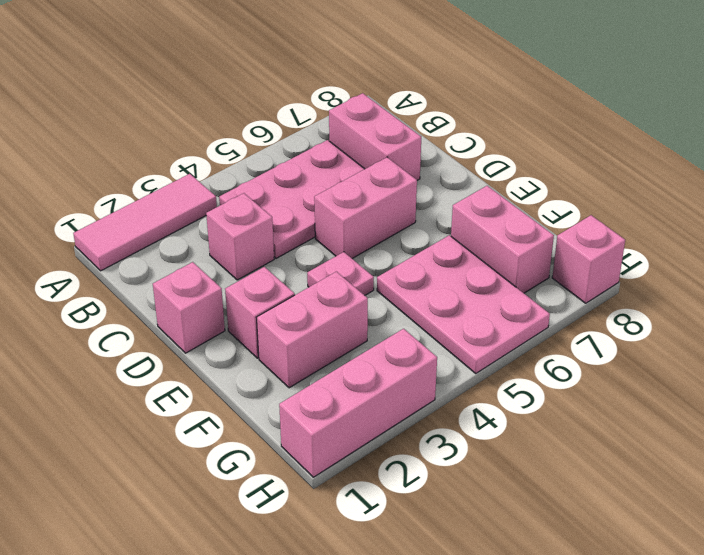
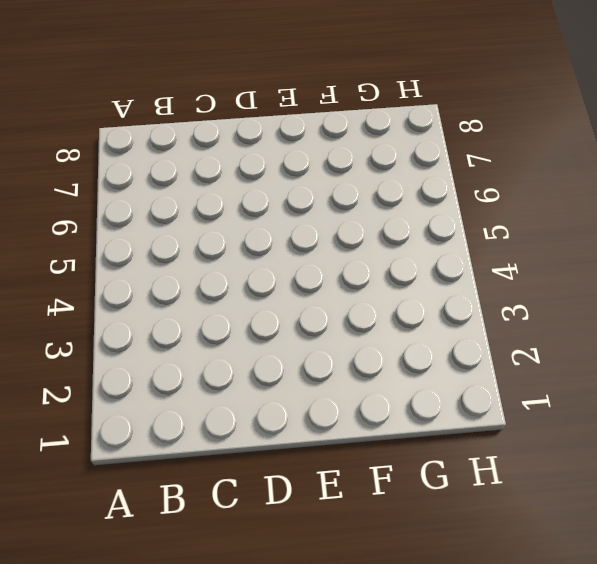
none -> pink tile A1:A3 level 1
none -> pink plate B4:C6 level 1
none -> pink brick B7:C7 level 1

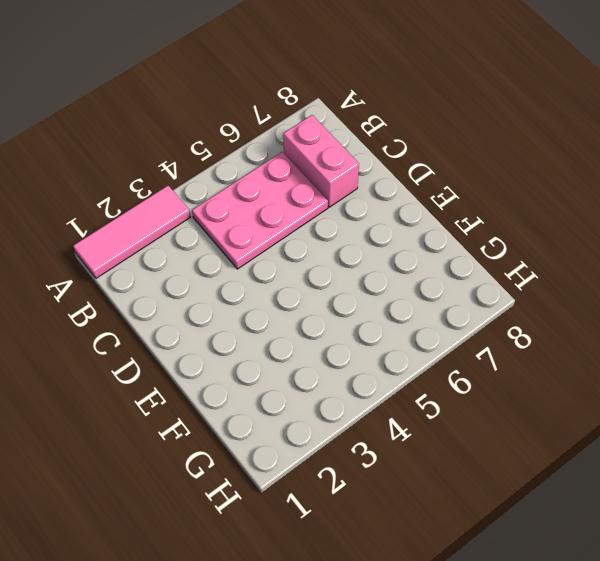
none -> pink brick C3 level 1
none -> pink brick D1 level 1
none -> pink brick D5:D6 level 1

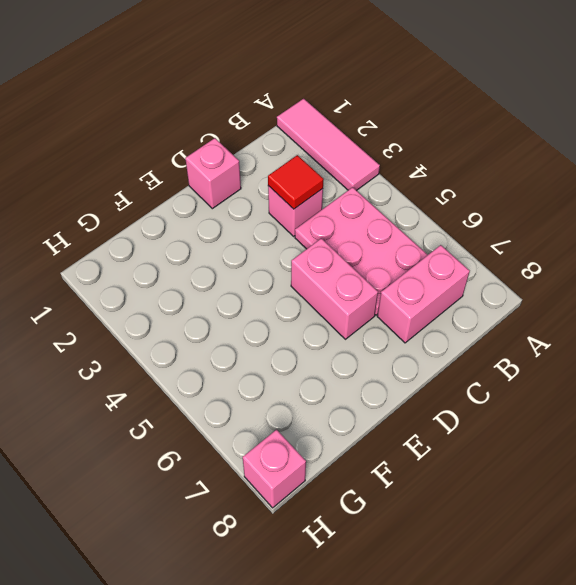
red tile C3 level 2 -> none
none -> pink brick E2 level 1
none -> pink plate E4 level 1
none -> pink brick F2:F3 level 1

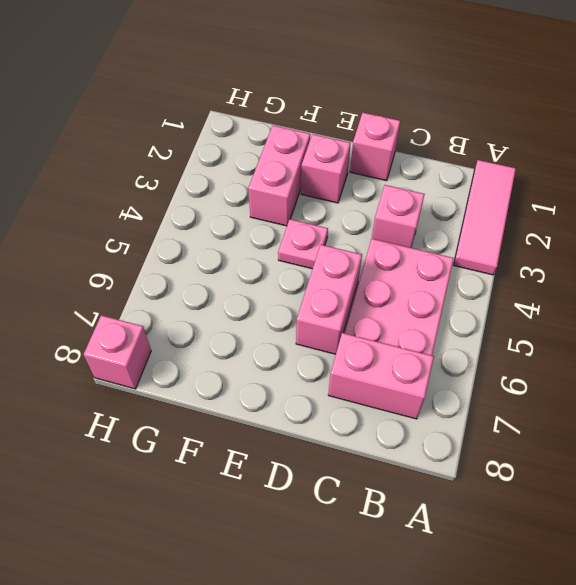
none -> pink plate F5:H6 level 1
none -> pink brick F7:G7 level 1
none -> pink brick H1:H3 level 1

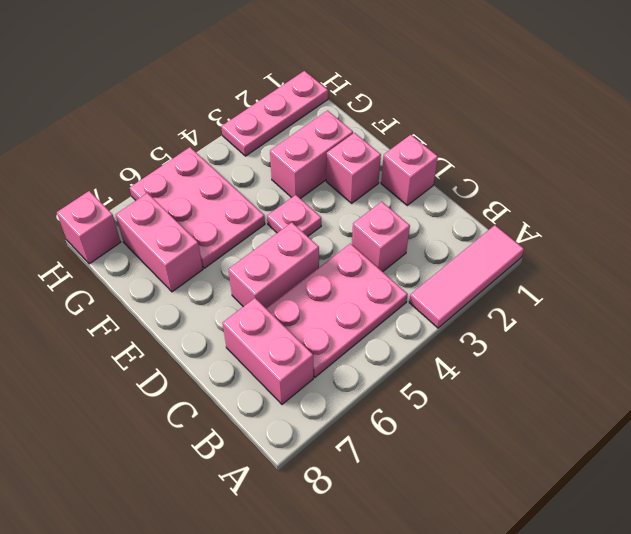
pink plate H1:H3 level 1 -> pink brick H1:H3 level 1

